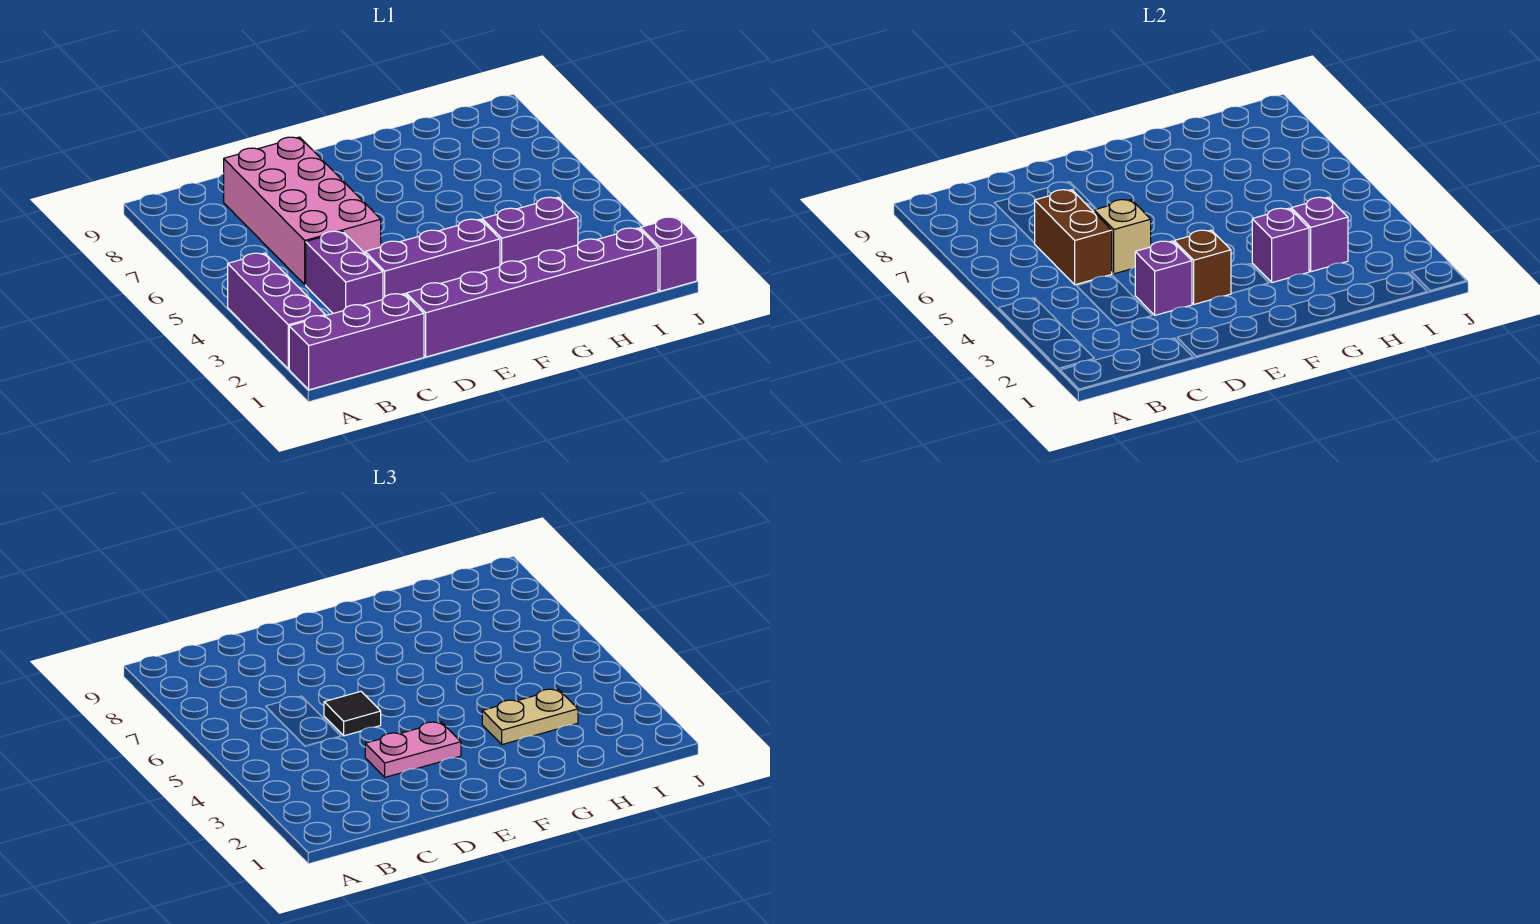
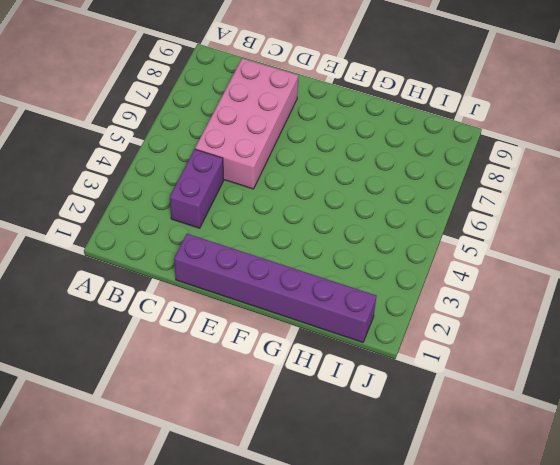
none -> purple brick A1:C1 level 1
none -> purple brick A2:A4 level 1
none -> purple brick D3:F3 level 1

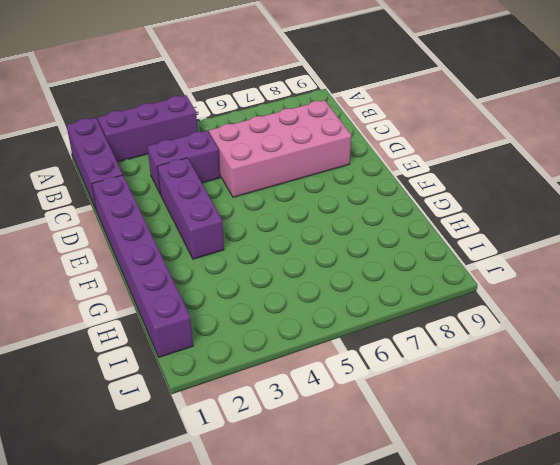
none -> purple brick G3:H3 level 1
none -> purple brick J1 level 1
none -> brown brick C5:C6 level 2

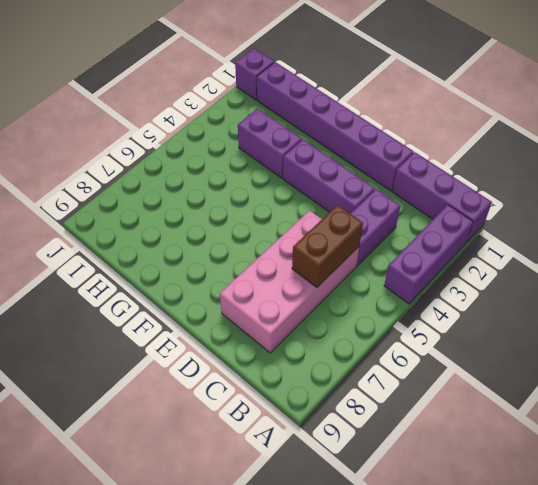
none -> purple brick D3 level 2
none -> tan brick D5 level 2
none -> brown brick E3 level 2

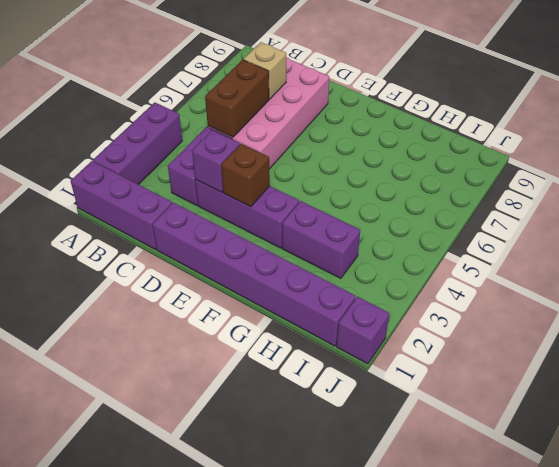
tan brick C7 level 2 -> tan brick D5 level 2
none -> purple brick G3 level 2
none -> purple brick H3 level 2
none -> pink plate D3:E3 level 3

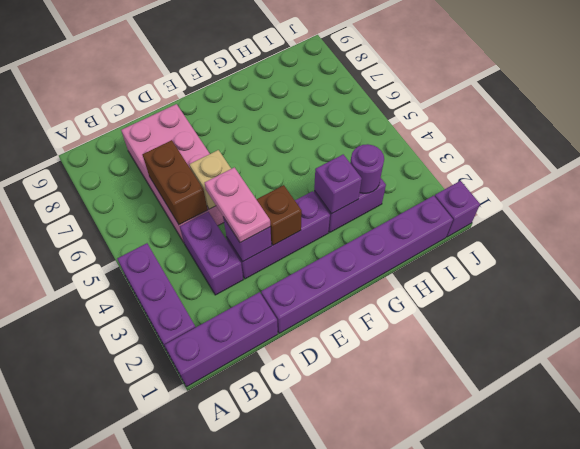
pink plate D3:D4 level 3 -> pink plate D3:E3 level 3
purple round brick H3 level 2 -> purple brick H3 level 2
none -> black tile D5 level 3
none -> tan plate G3:H3 level 3

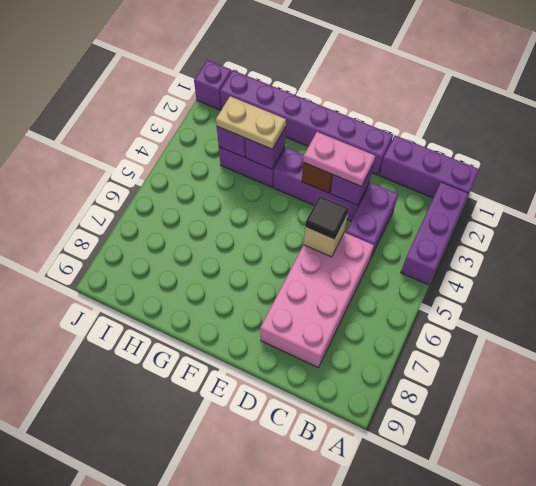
none -> brown brick C5:C6 level 2

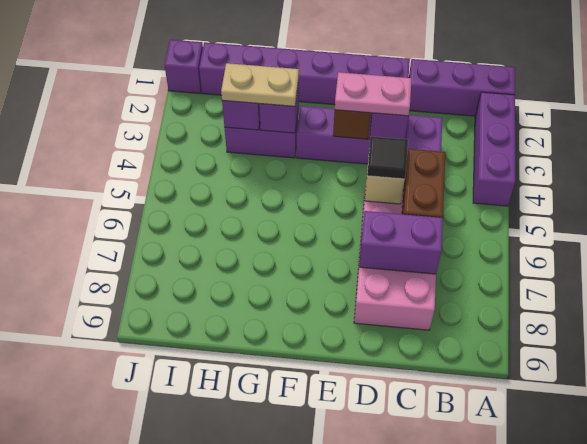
purple brick C7:D7 level 2 -> none

